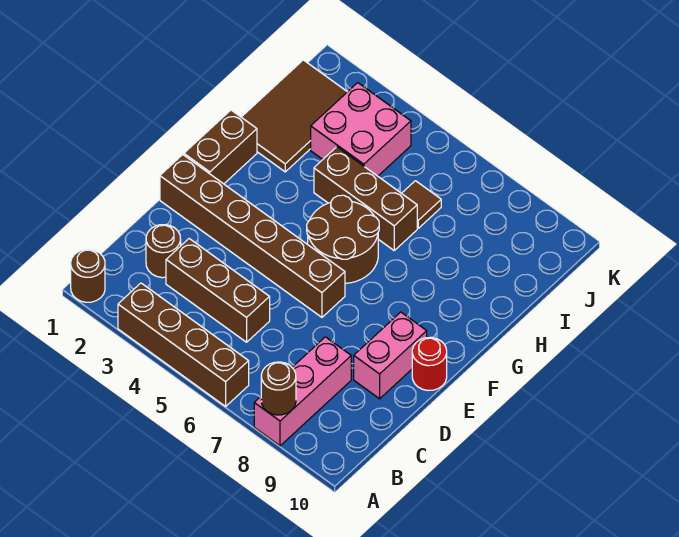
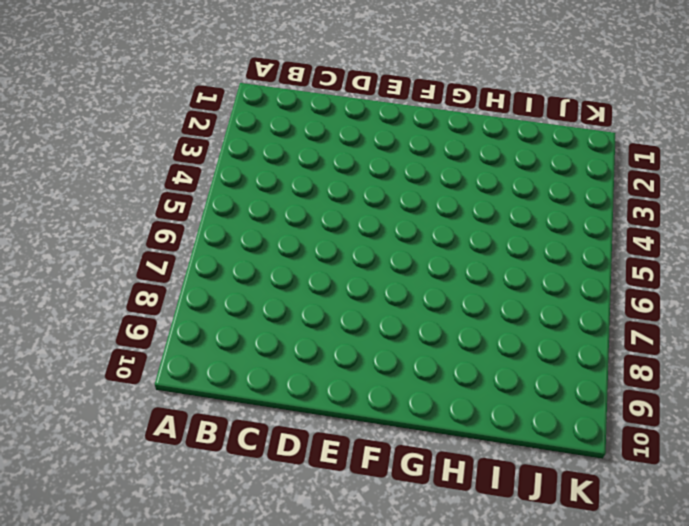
none -> brown round brick A1 level 1
none -> brown brick A3:A6 level 1
none -> pink brick A8:C8 level 1

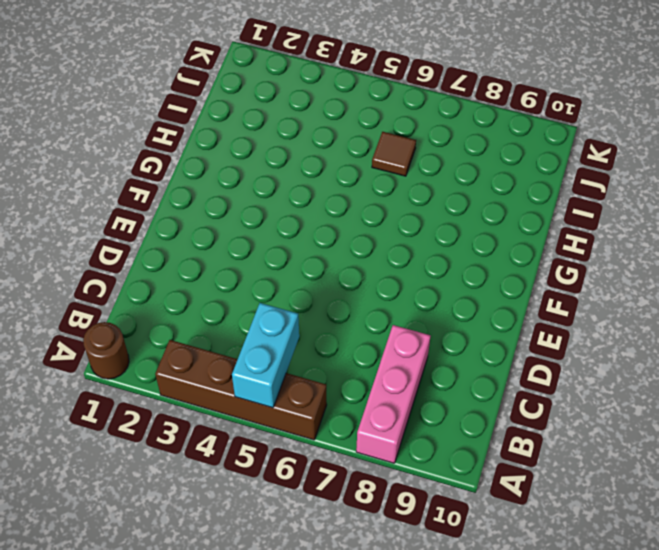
cyan brick A5:B5 level 2 -> none
none -> brown round brick C2 level 1
none -> brown brick C3:C5 level 1
none -> pink brick D9:E9 level 1

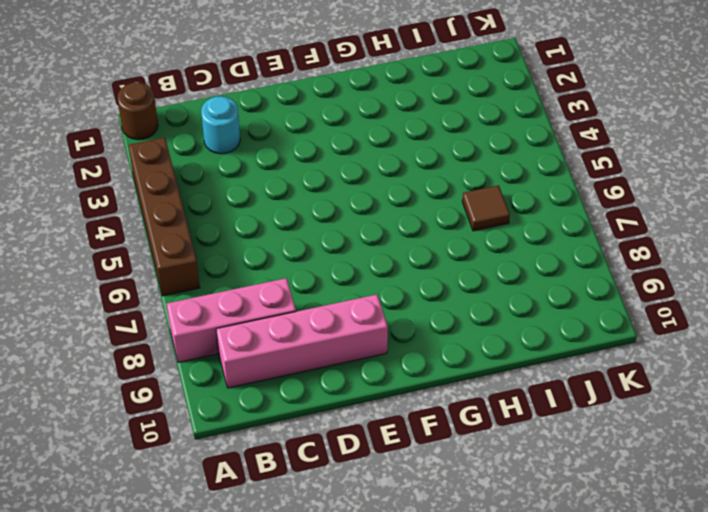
pink brick B9:E9 level 1 -> pink brick D9:E9 level 1
cyan round brick C2 level 1 -> brown round brick C2 level 1
none -> brown brick C3:C5 level 1
none -> brown brick E1:E6 level 1
none -> red round brick E10 level 1

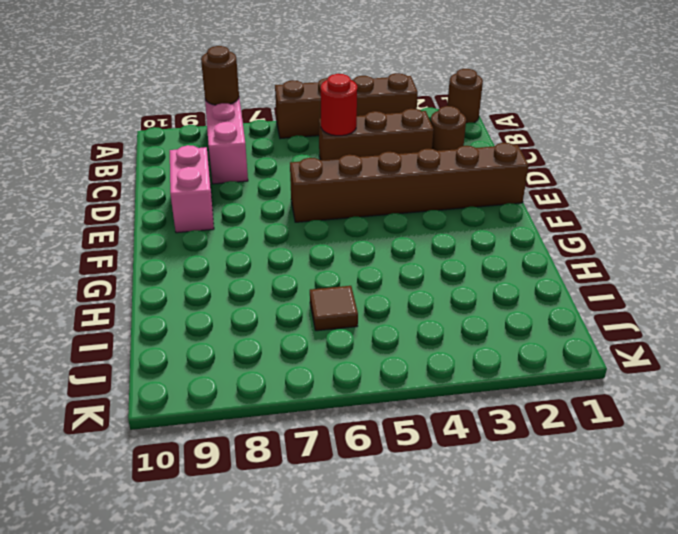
red round brick C5 level 2 -> red round brick E10 level 1
none -> brown brick F1:G1 level 1
none -> brown round brick F5:G6 level 1
none -> brown tile H1:J2 level 1

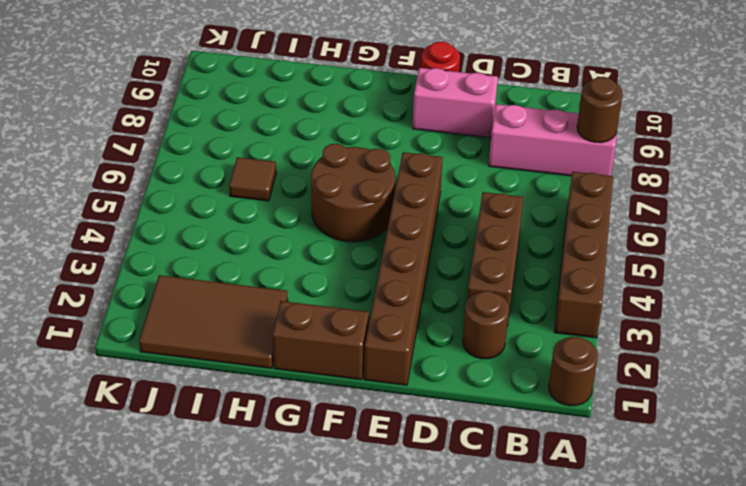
none -> brown brick H4:H6 level 1
none -> pink brick I3:J4 level 1

